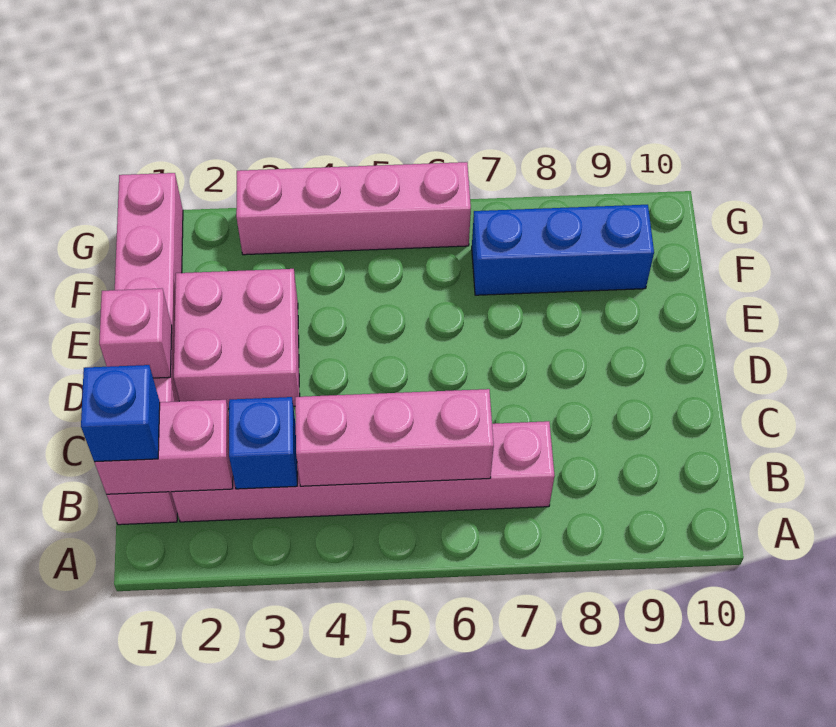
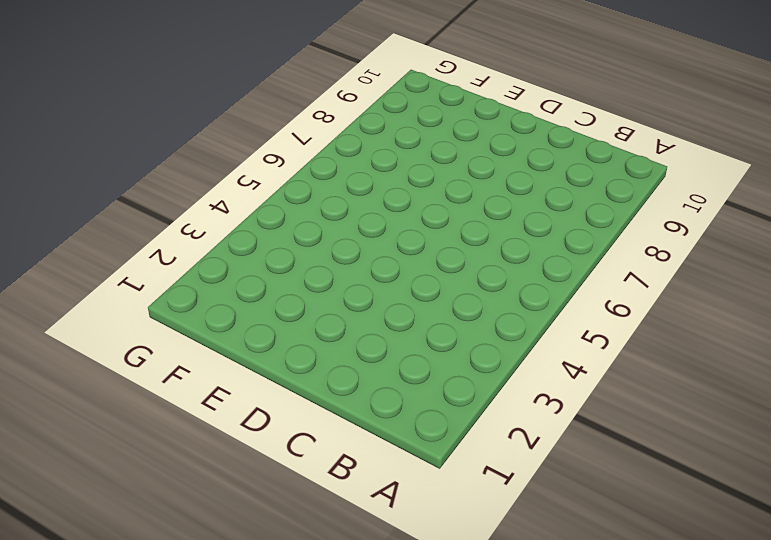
none -> pink brick B1:G1 level 1
none -> pink brick B2:B7 level 1

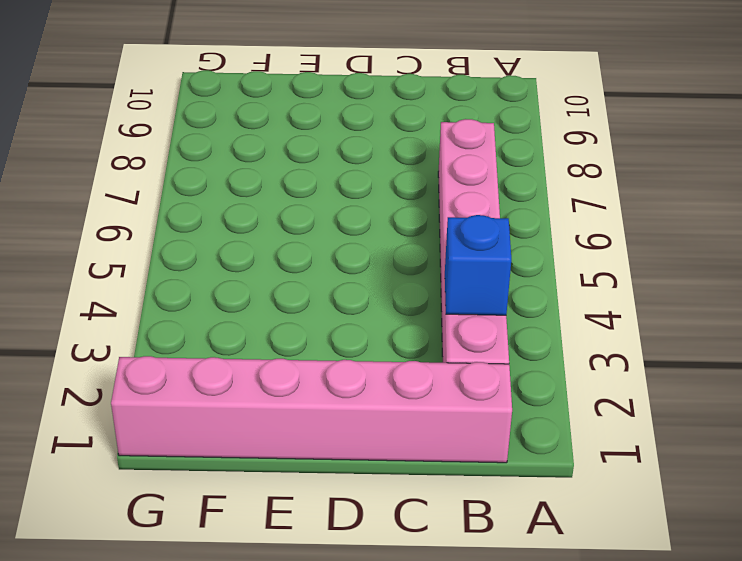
none -> pink brick D2:E3 level 1
none -> blue brick F7:F9 level 1

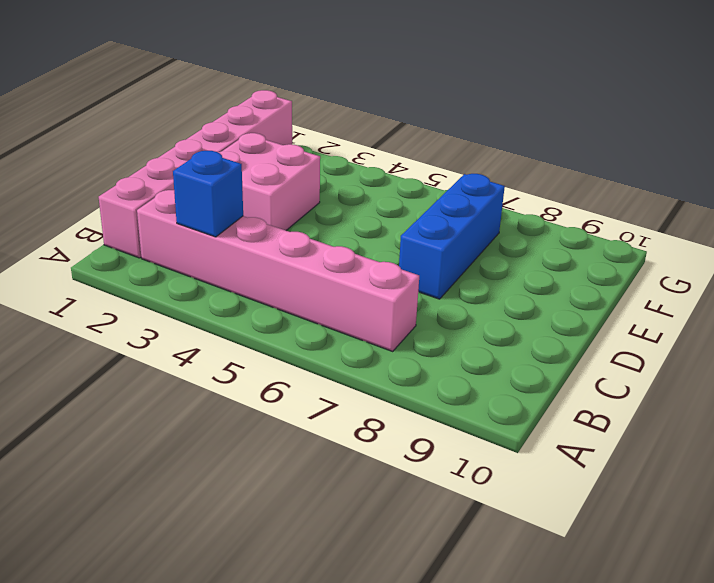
blue brick D7:F7 level 1 -> blue brick F7:F9 level 1
none -> pink brick G3:G6 level 1
none -> pink brick B1:B2 level 2

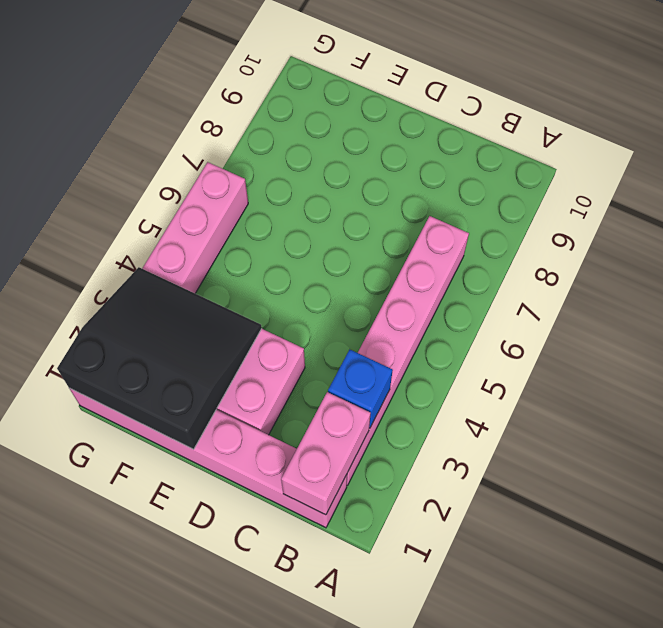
black slope E1:G3 level 2 top 1 -> none
none -> blue brick F7:F9 level 1
none -> pink brick B4:B6 level 2

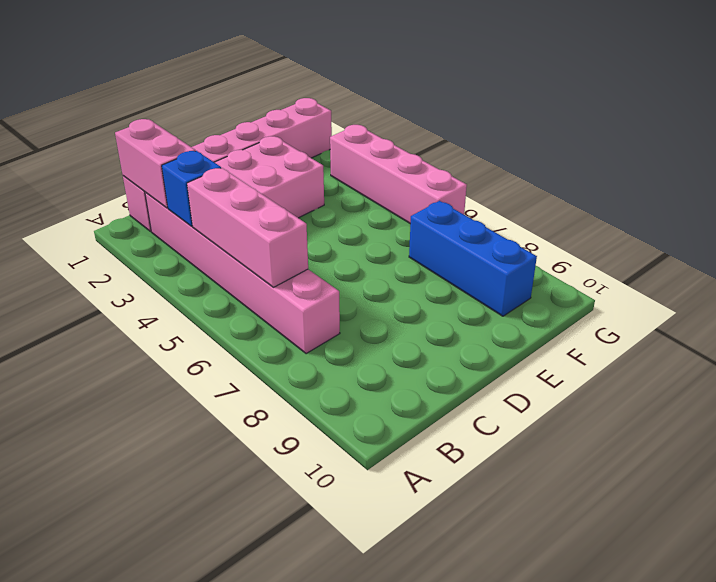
none -> pink brick D1 level 2
none -> blue brick B1 level 3

